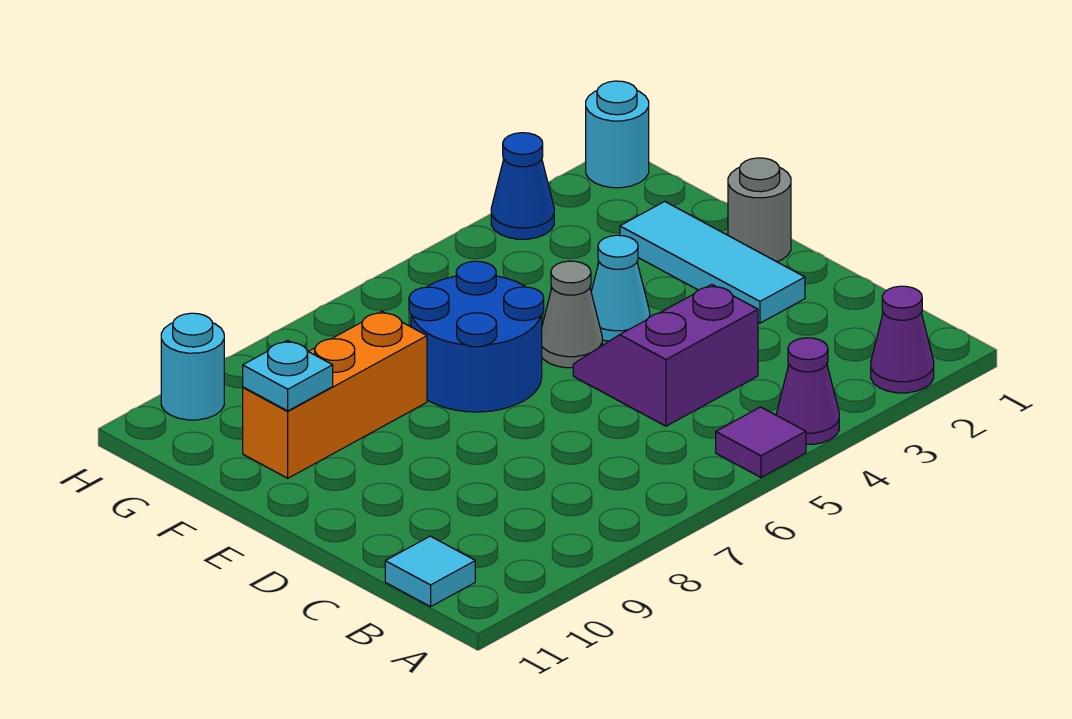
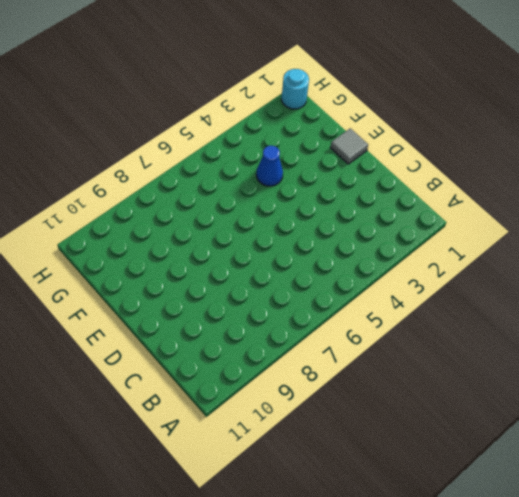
grey tile E1 level 1 -> grey round brick E1 level 1
blue cone F4 level 1 -> blue cone H3 level 1
none -> purple cone A2 level 1
none -> purple cone A4 level 1
none -> purple tile A5 level 1

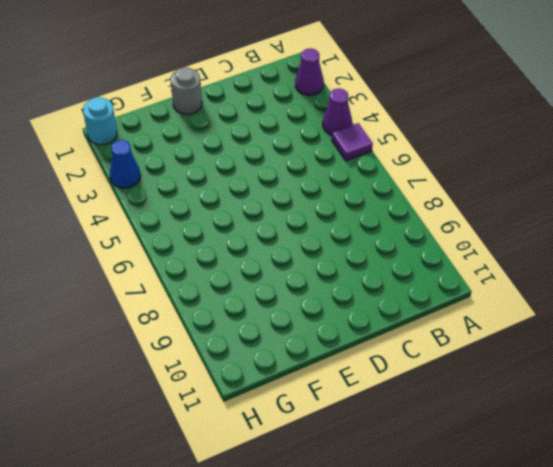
none -> cyan tile B11 level 1
none -> purple slope C4:D5 level 1 top C
none -> cyan tile D2:F2 level 1

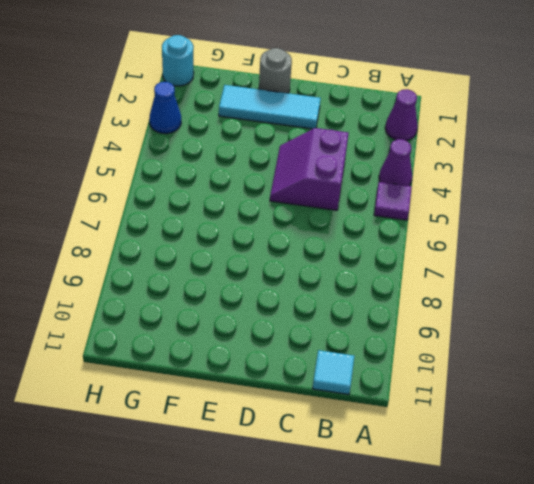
none -> cyan cone E4 level 1
none -> grey cone E5 level 1
none -> blue round brick E6:F7 level 1

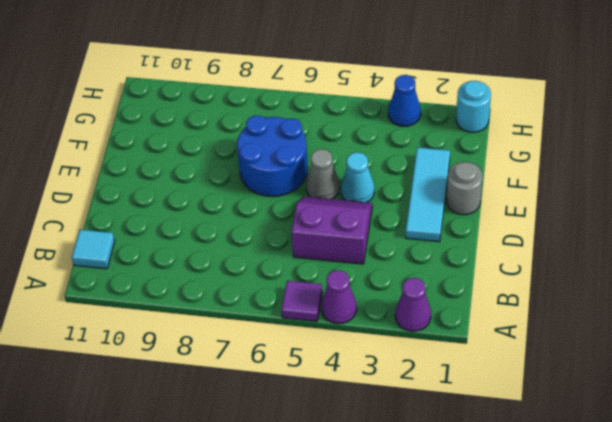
none -> orange brick F8:F10 level 1
none -> cyan round brick H10 level 1
none -> cyan plate F10 level 2

